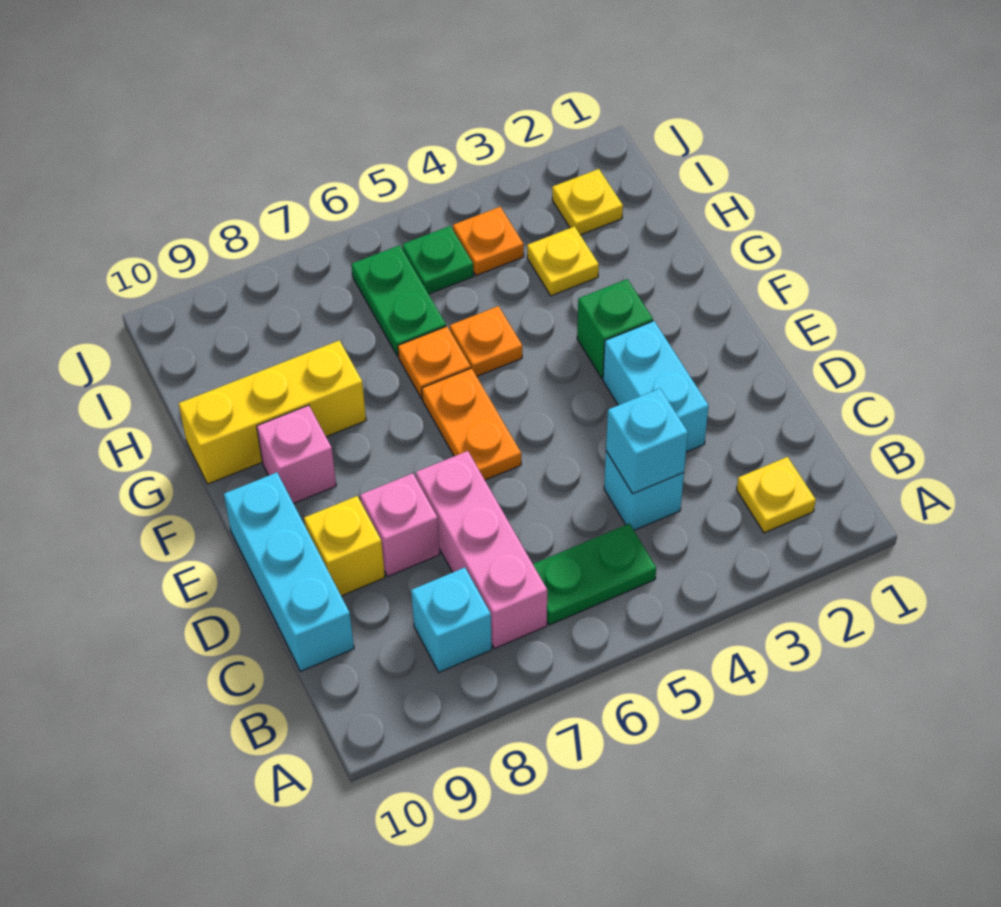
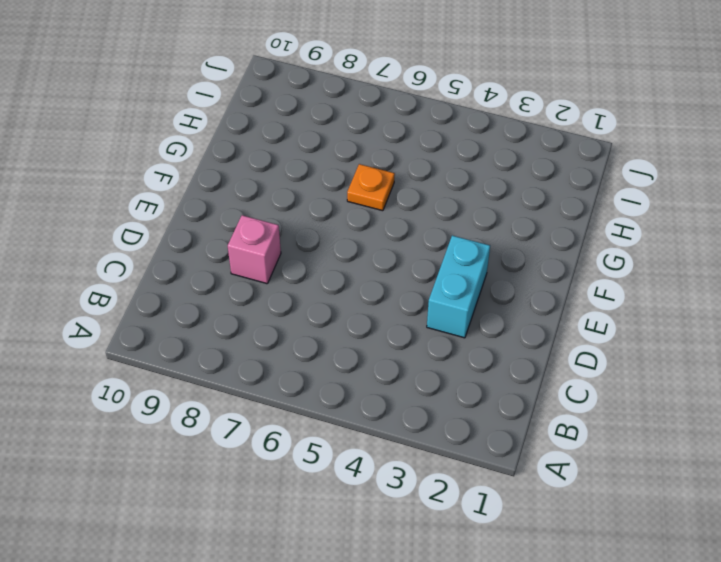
none -> yellow plate B2 level 1
none -> green plate B5:B6 level 1
none -> pink brick B7:D7 level 1

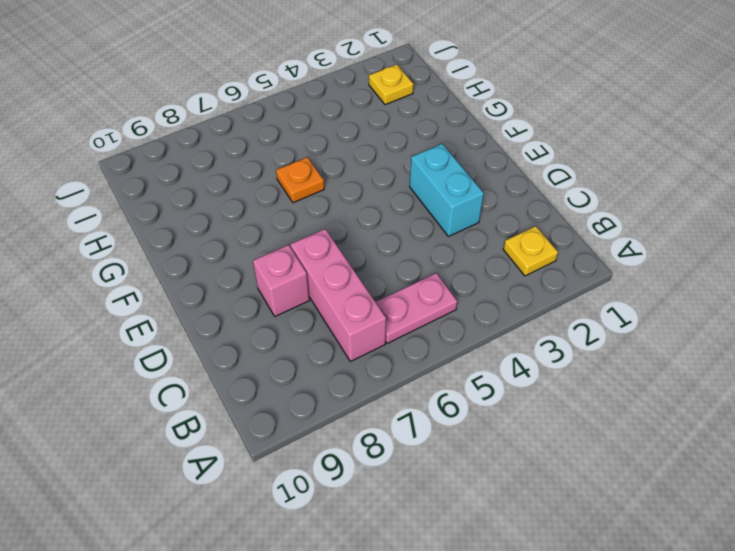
pink plate B5:B6 level 1 -> green plate B5:B6 level 1
none -> cyan brick B8 level 1
none -> cyan brick C4 level 1
none -> cyan brick C10:E10 level 1

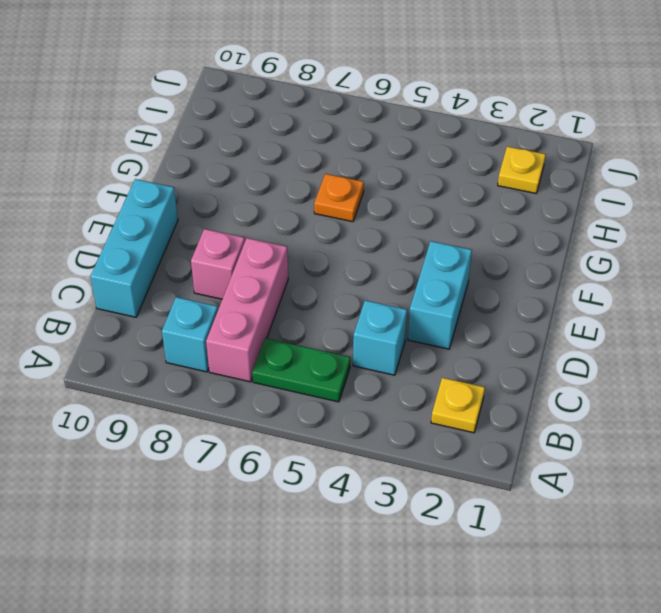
none -> yellow brick D9 level 1
none -> orange plate E6:F6 level 1
none -> green brick F3 level 1

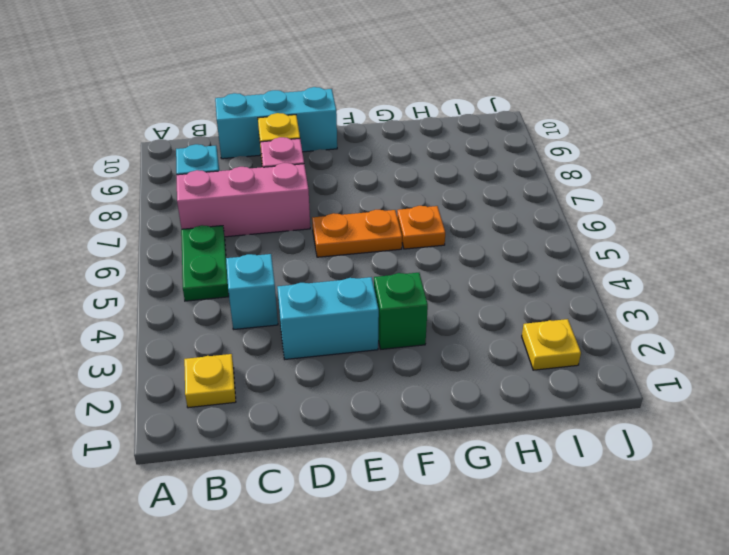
none -> pink brick F9 level 1
none -> orange plate G5 level 1
none -> yellow brick G8:G10 level 1

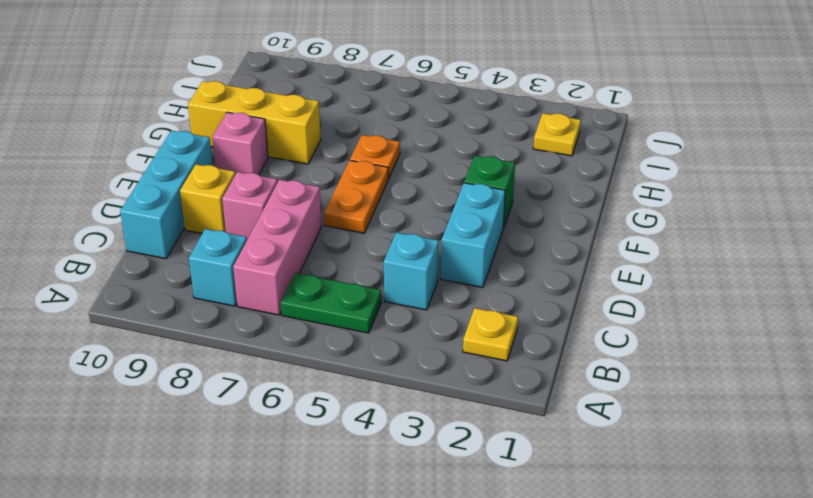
none -> orange plate G5 level 1
none -> yellow plate H3 level 1
none -> green plate H6:I6 level 1

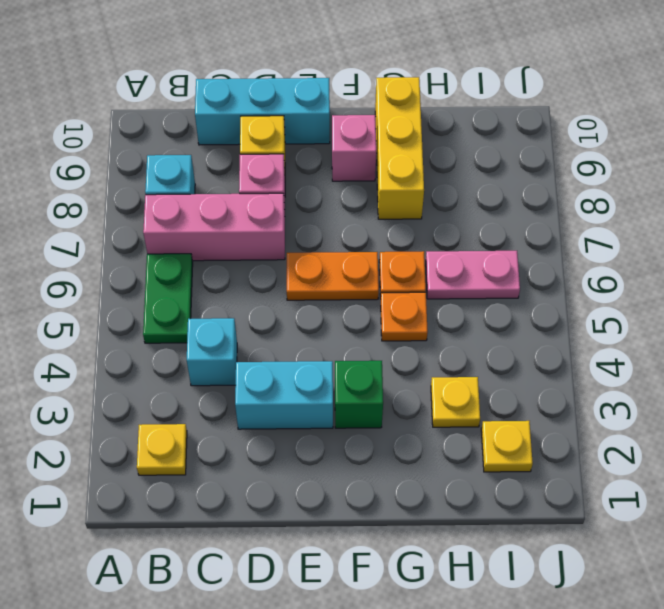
pink plate H6:I6 level 1 -> green plate H6:I6 level 1
none -> orange plate I4 level 1
none -> green plate I5 level 1
none -> cyan brick C4 level 2

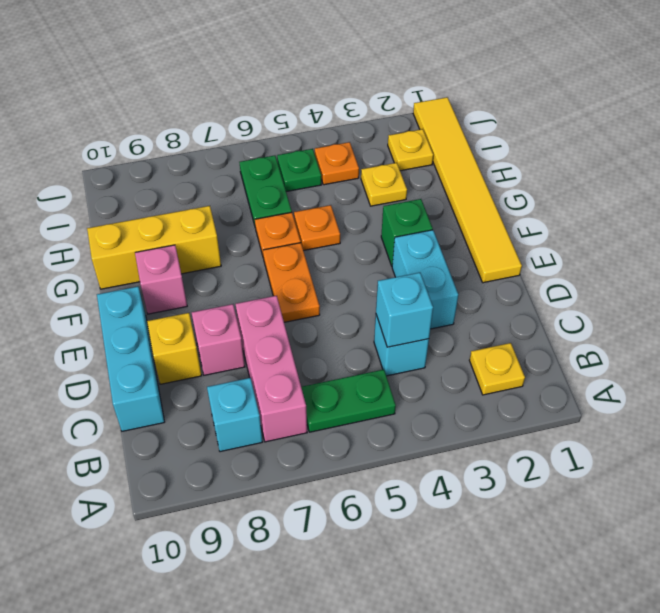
yellow tile E1:J1 level 1 -> none

